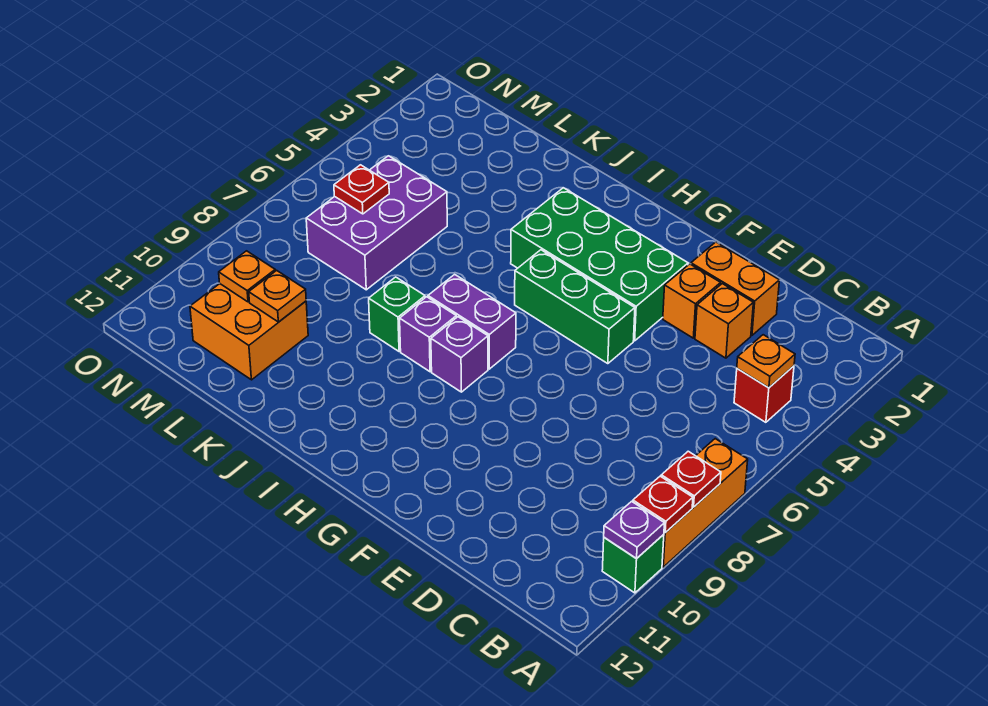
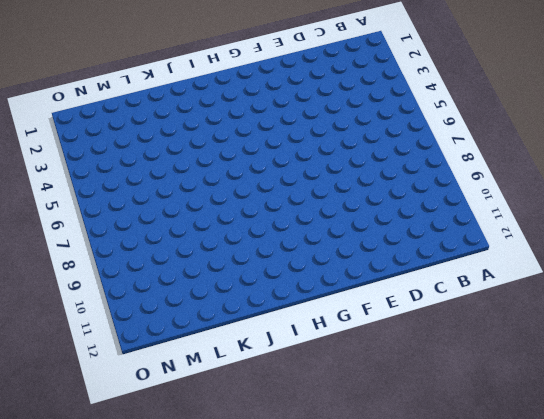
none -> orange brick A7:A9 level 1
none -> green brick A10 level 1
none -> red brick B4 level 1

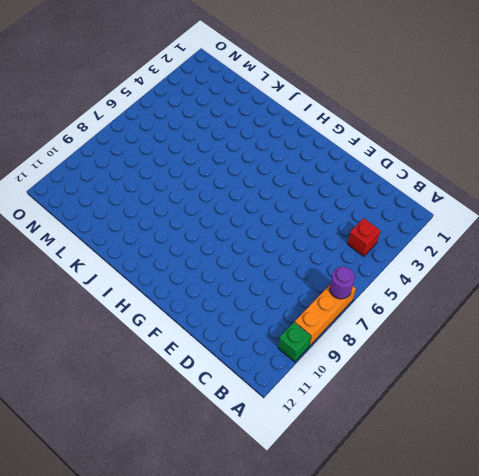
purple round brick A7 level 2 -> none
none -> orange brick D2:E2 level 1
none -> orange brick D3 level 1
none -> orange brick E3 level 1

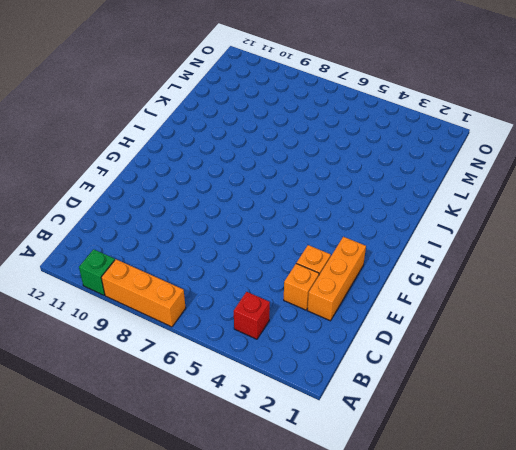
orange brick D2:F2 level 1 -> orange brick D2:E2 level 1
none -> green brick F3:I4 level 1
none -> green brick F5:H5 level 1
none -> purple brick H7:I7 level 1

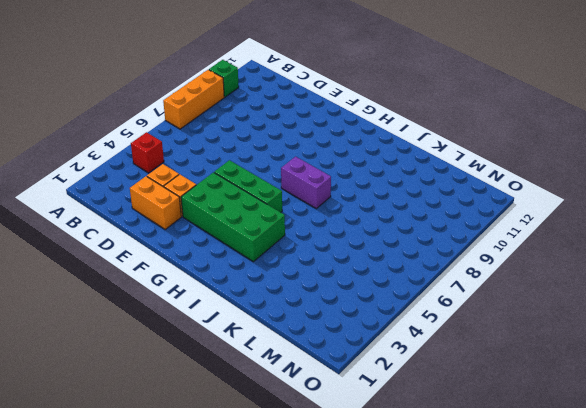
none -> purple brick H8 level 1
none -> purple brick I8 level 1
none -> green brick J8 level 1

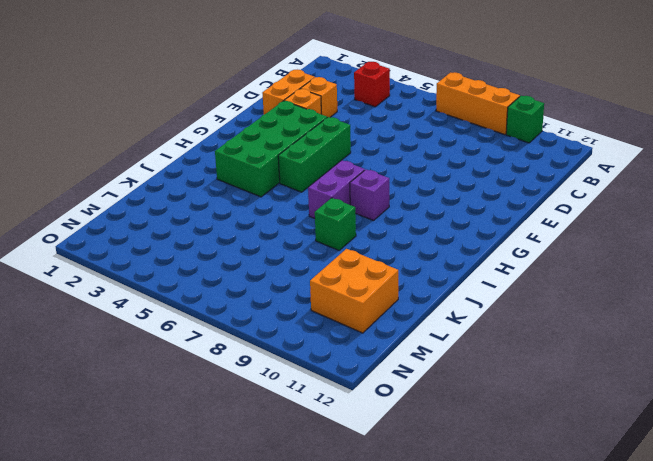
none -> purple brick I8 level 1
none -> purple brick L5:M7 level 1
none -> red plate A8 level 2

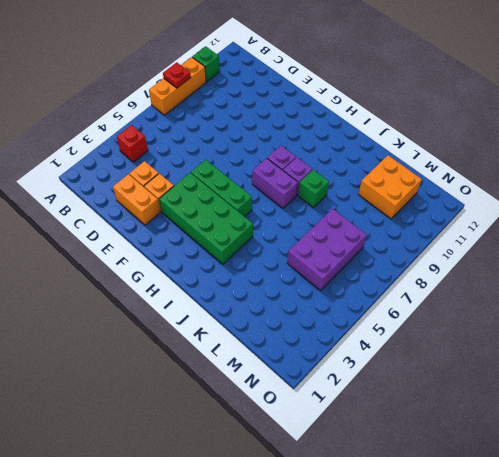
none -> red plate A9 level 2
none -> purple plate A10 level 2
none -> orange plate B4 level 2

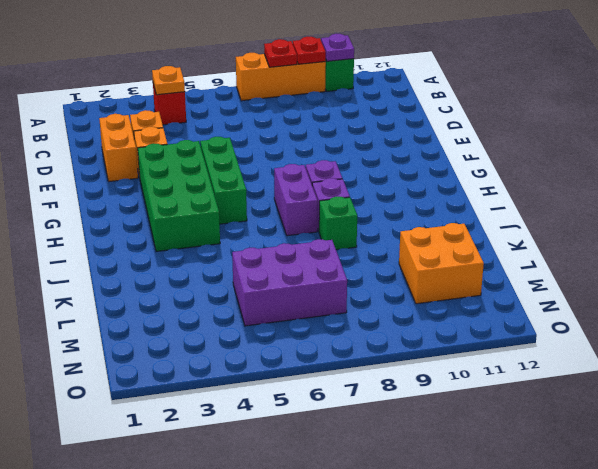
none -> orange plate L10 level 2
none -> red plate M6 level 2
none -> orange plate M10 level 2

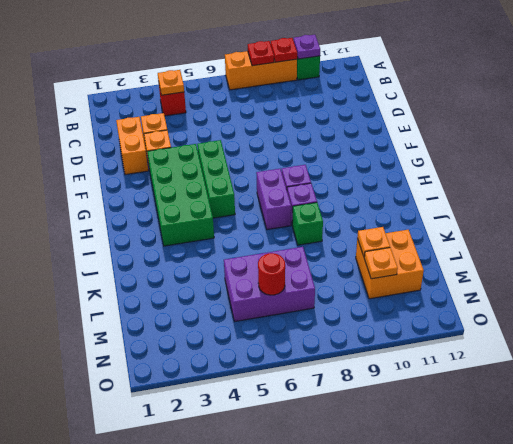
red round brick M6 level 2 -> red plate M6 level 2

